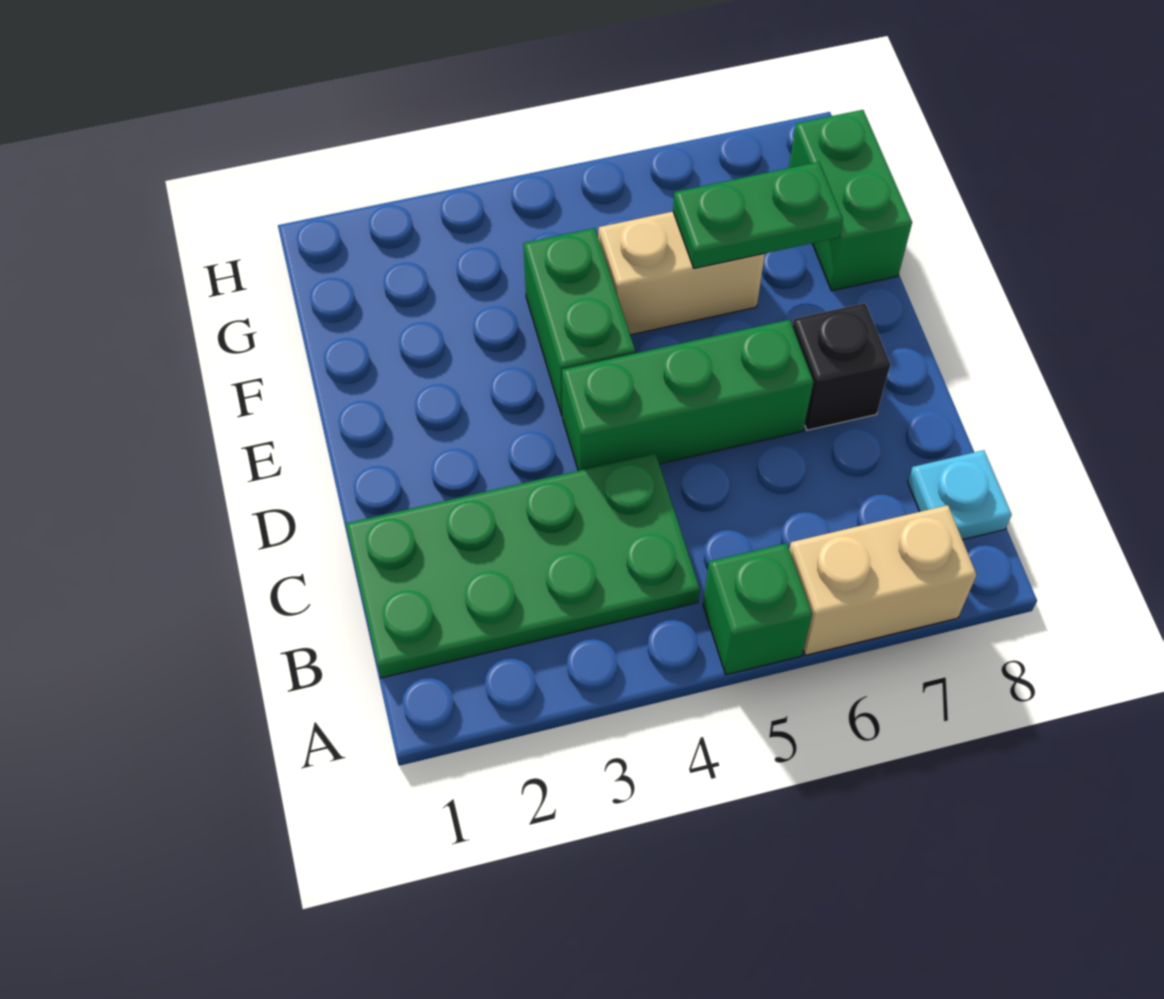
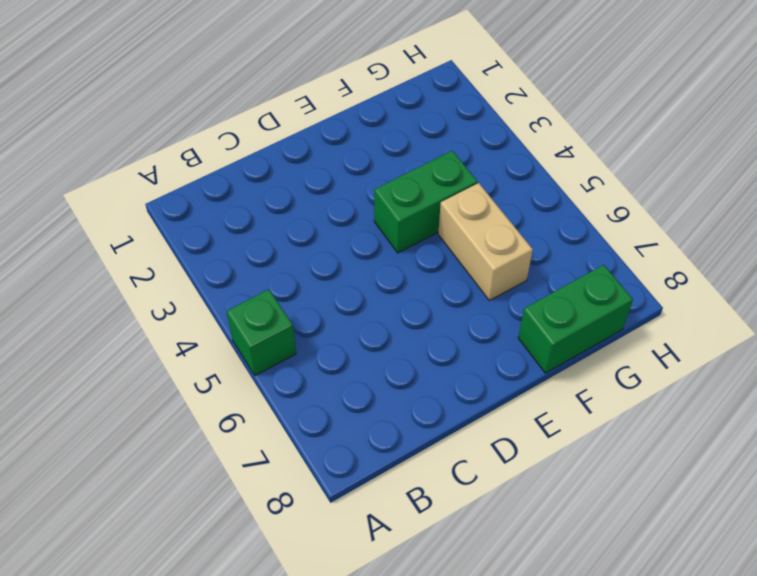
none -> tan brick A6:A7 level 1
none -> green plate B1:C4 level 1

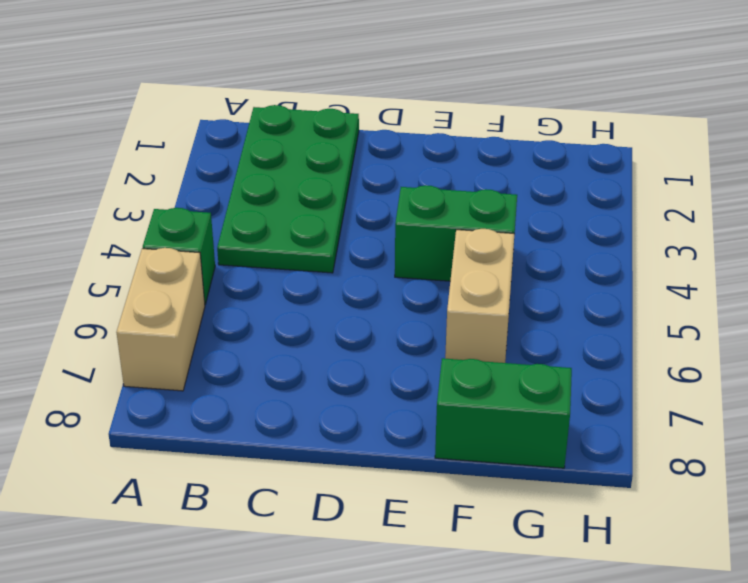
none -> cyan plate B8 level 1
none -> green brick D4:D6 level 1

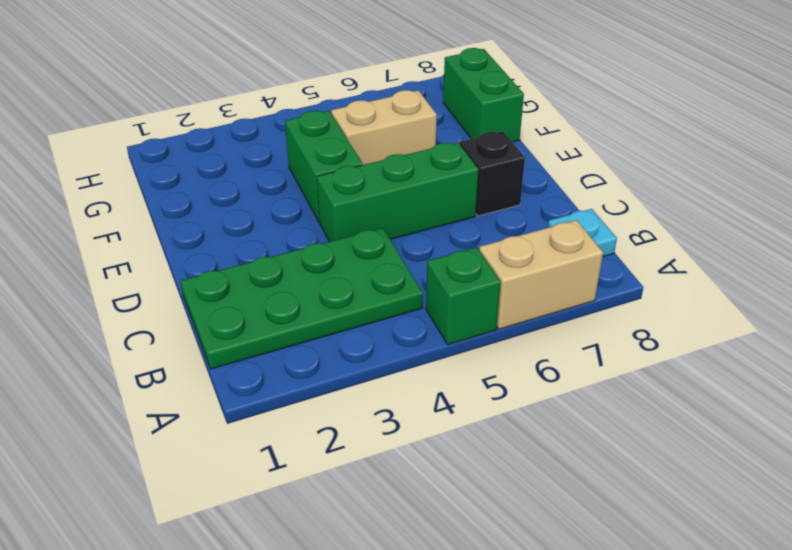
none -> green plate F6:F7 level 2

